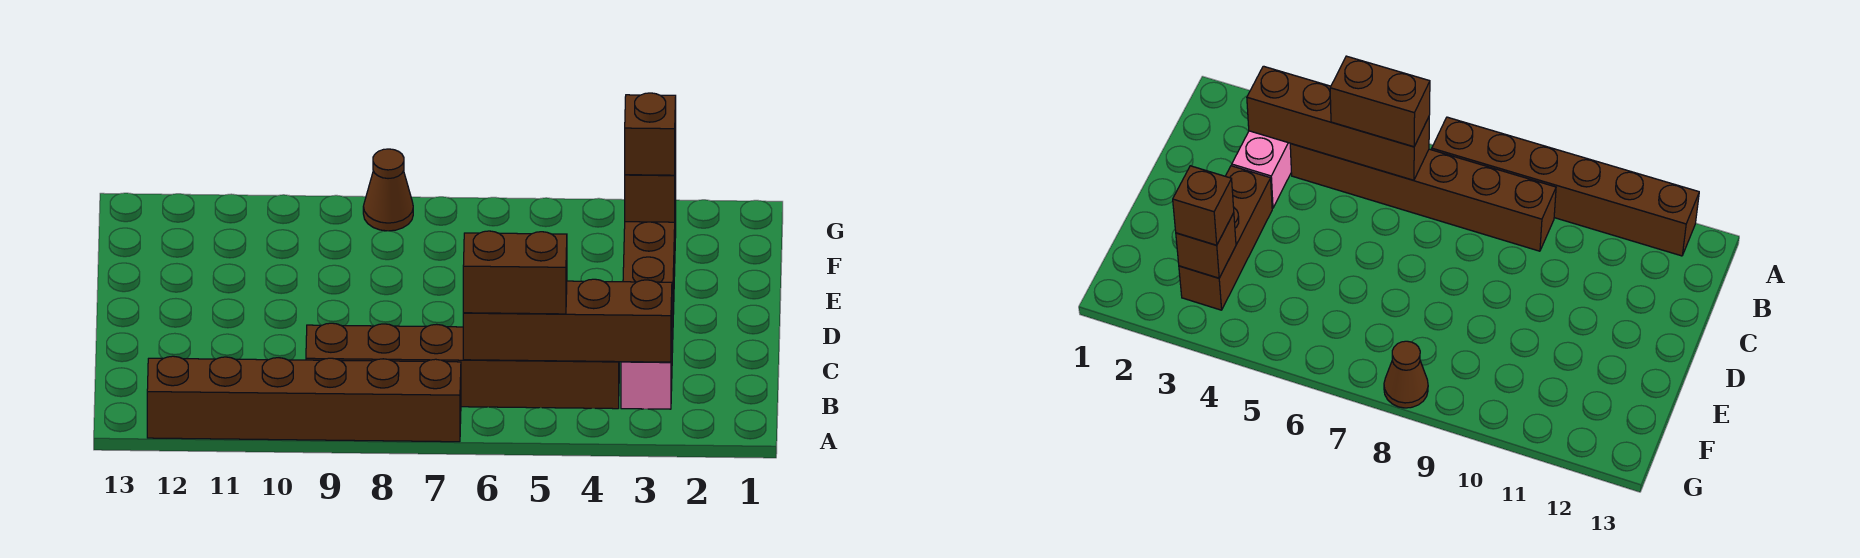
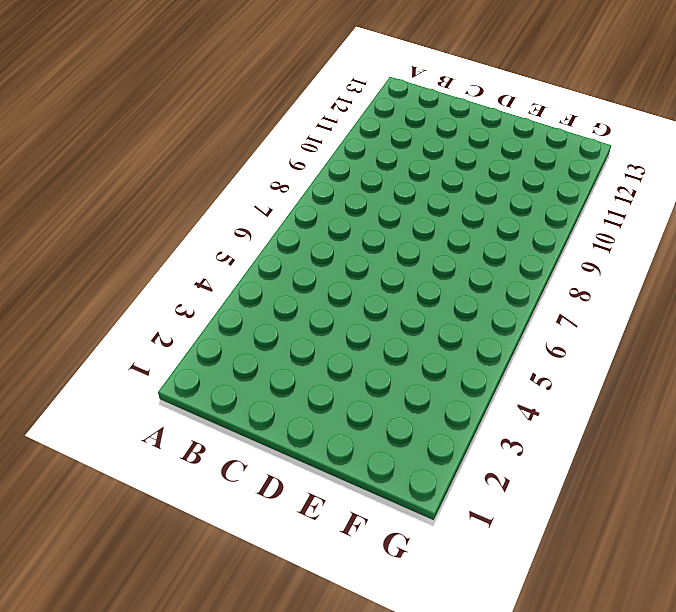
none -> brown brick A7:A12 level 1
none -> pink brick B3:C3 level 1

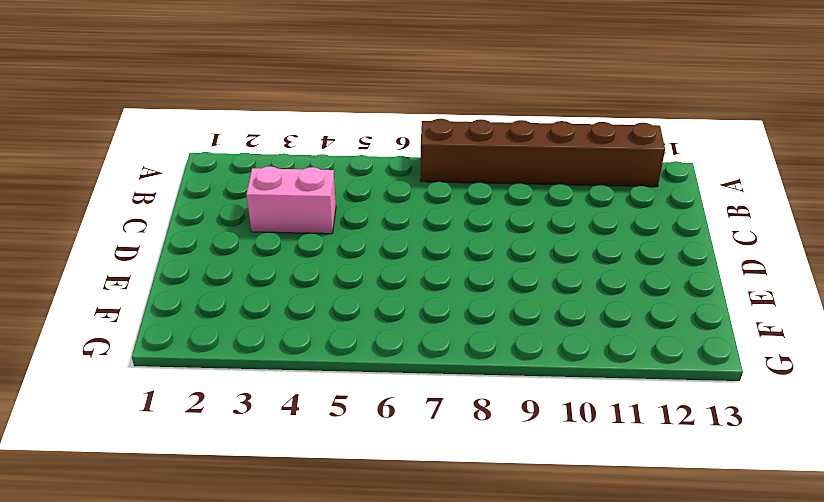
pink brick C3:C4 level 1 -> pink brick B3:C3 level 1
none -> brown brick B4:B9 level 1
none -> brown brick D3:F3 level 1

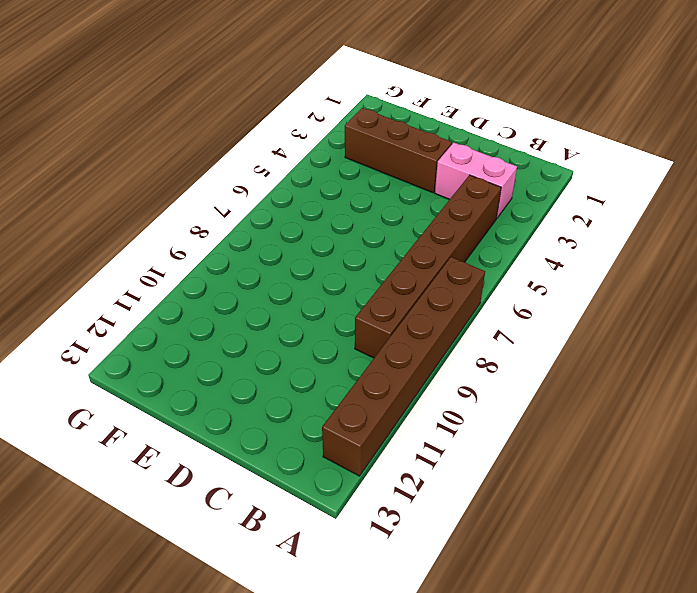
none -> brown cone G8 level 1
none -> brown brick B3:B6 level 2

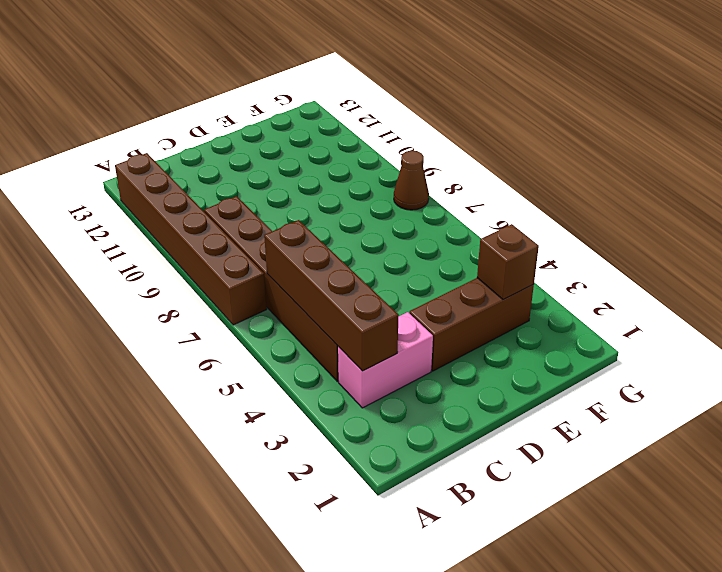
none -> brown brick B5:B6 level 3
none -> brown brick F3 level 3

